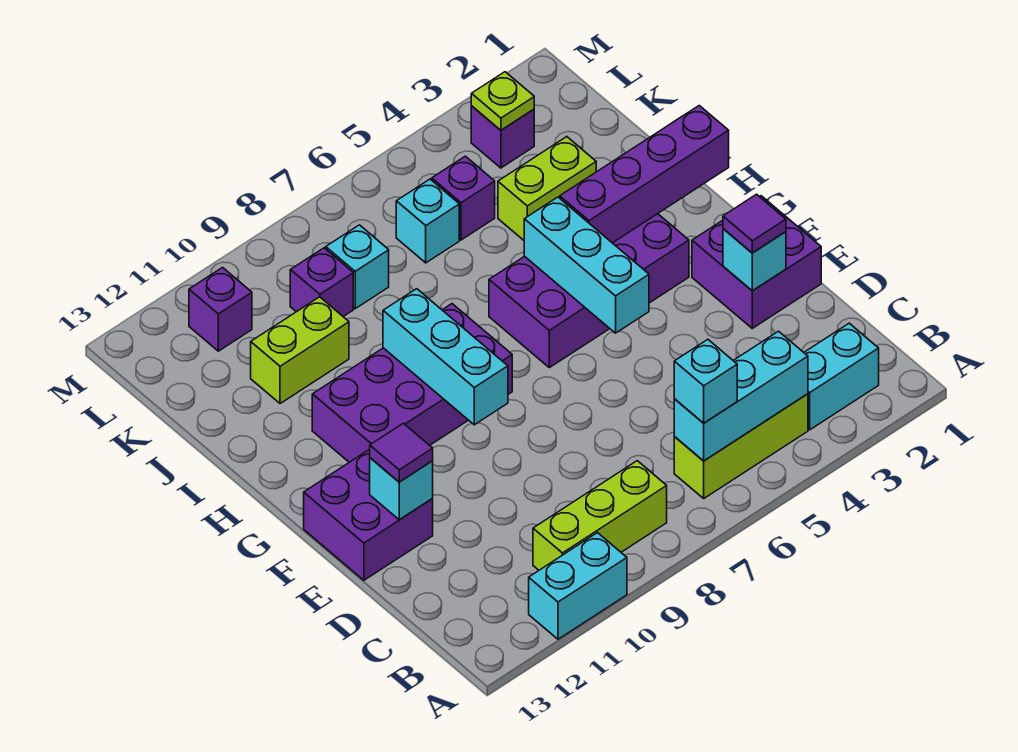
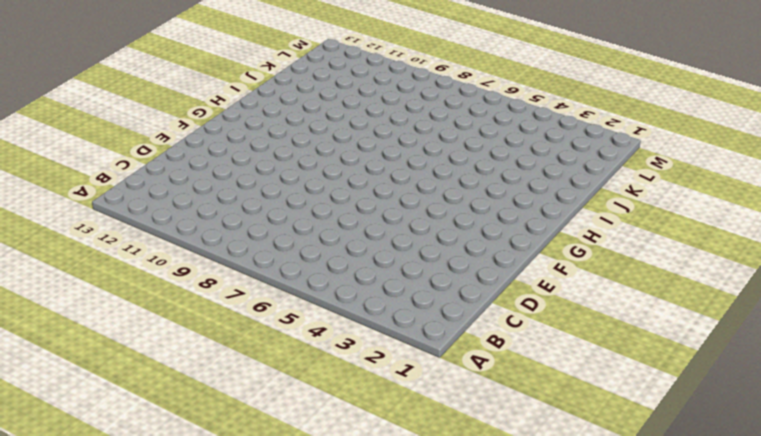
none -> cyan brick A10:A11 level 1
none -> cyan brick B2:B3 level 1
none -> lime brick B4:B6 level 1

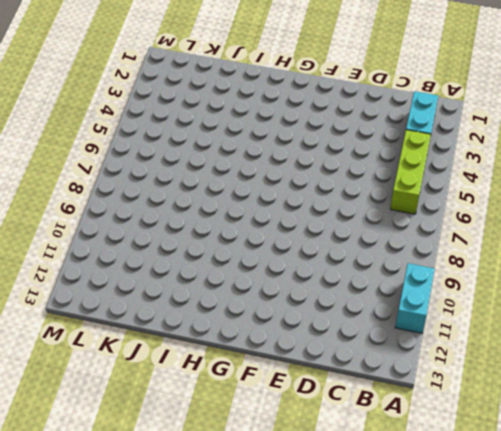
none -> lime brick B8:B10 level 1
none -> purple brick E1:F2 level 1
none -> purple brick E12:F13 level 1

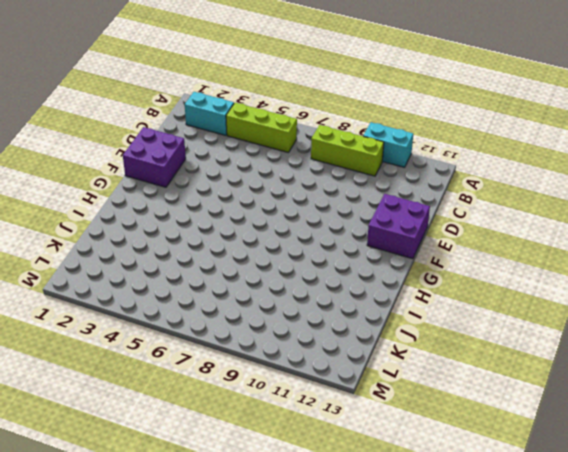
none -> purple brick G3:H6 level 1
none -> purple brick G8:H11 level 1
none -> lime brick J3:J4 level 1

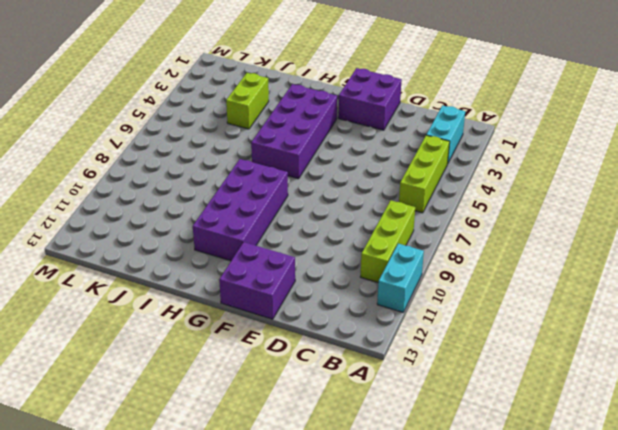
none -> lime brick J10:J11 level 1
none -> purple brick K5 level 1
none -> cyan brick K6 level 1

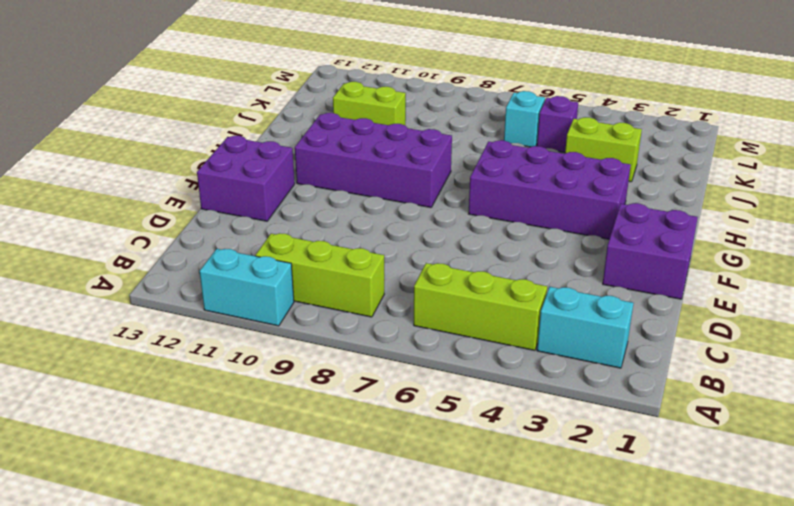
none -> cyan brick K8 level 1
none -> purple brick K9 level 1
none -> purple brick L3 level 1

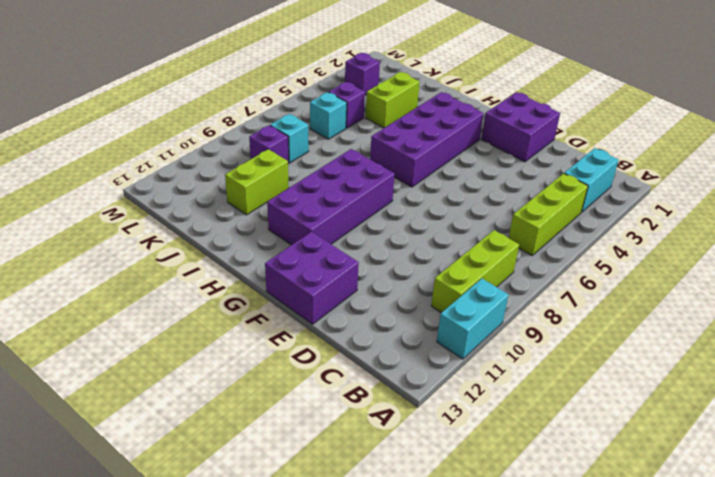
none -> purple brick L11 level 1
none -> cyan brick B4:B6 level 2
none -> cyan brick E2 level 2

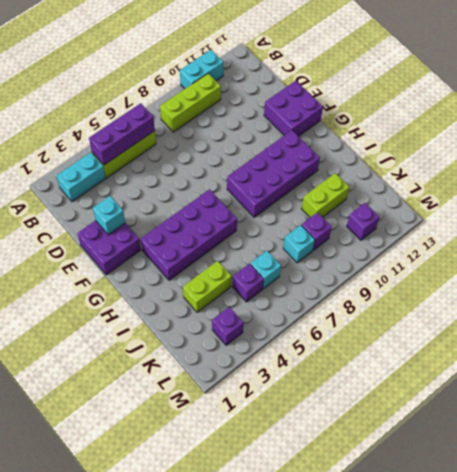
purple brick B4:B6 level 2 -> cyan brick B4:B6 level 2
none -> cyan brick E12 level 2
none -> cyan brick F5:H5 level 2
none -> cyan brick F9:H9 level 2

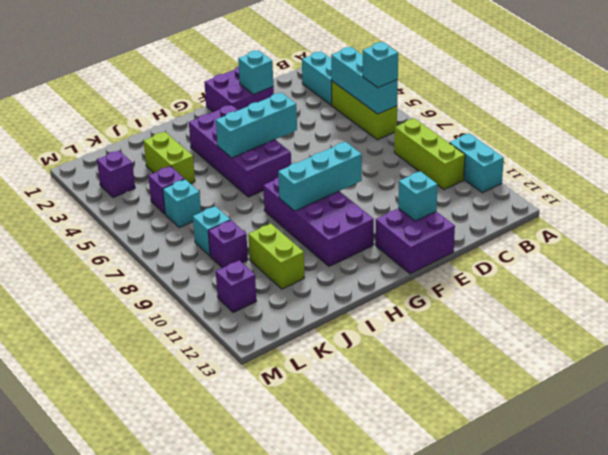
none -> purple brick H1:H4 level 2
none -> lime plate L3 level 2
none -> purple tile E2 level 3

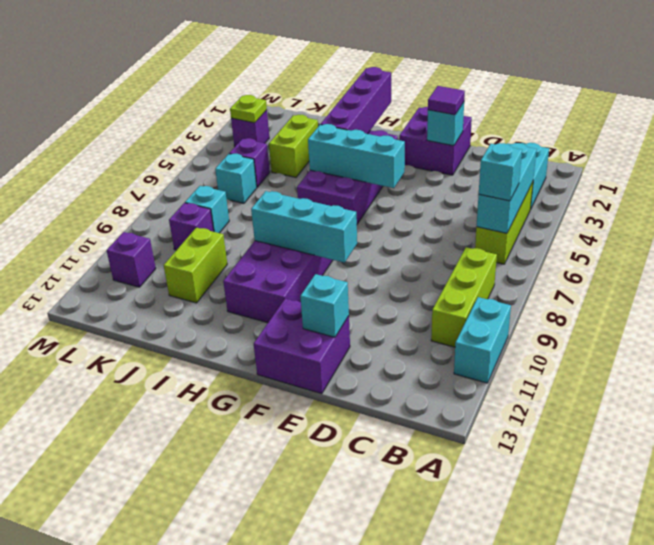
none -> purple tile E12 level 3

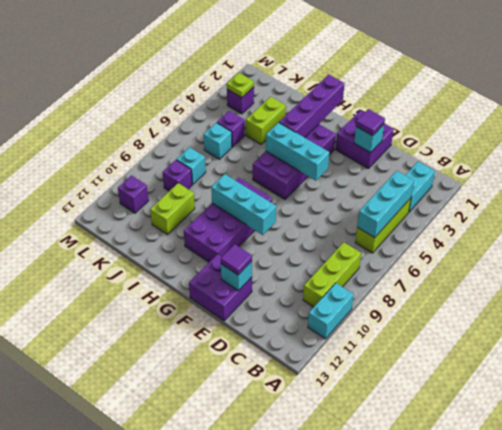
none -> cyan brick B6 level 3

